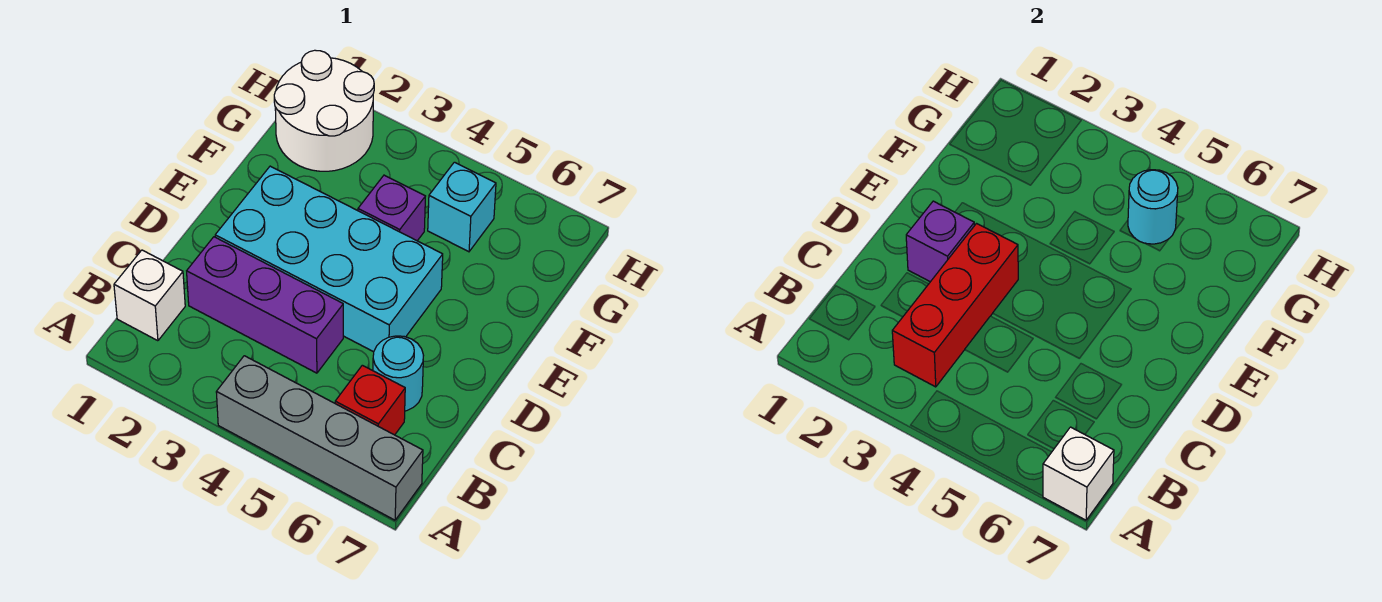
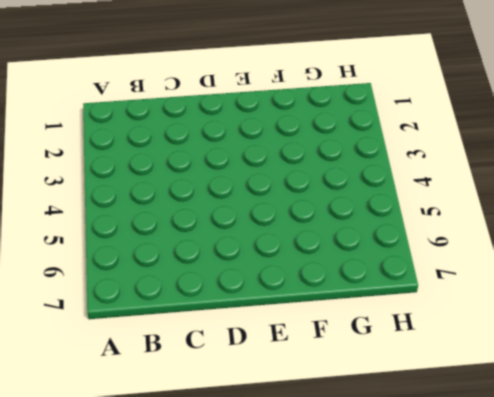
none -> grey brick A4:A7 level 1
none -> white brick B1 level 1
none -> red brick B6 level 1

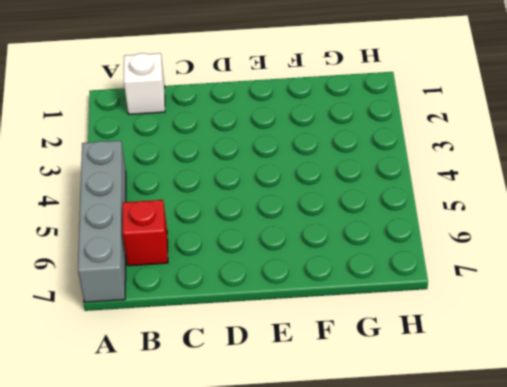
none -> purple brick C2:C4 level 1
none -> cyan round brick C6 level 1
none -> cyan brick D2:E5 level 1

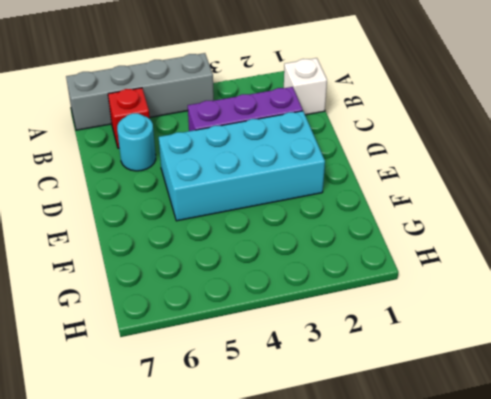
none -> purple brick F4 level 1
none -> white round brick G1:H2 level 1
none -> cyan brick G5 level 1

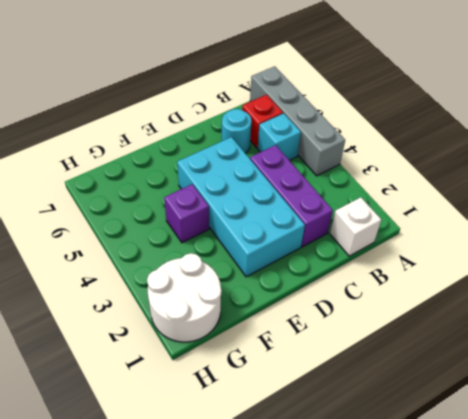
cyan brick B5 level 1 -> cyan brick G5 level 1
none -> white brick A7 level 2
none -> red brick B3:D3 level 2
none -> purple brick D2 level 2

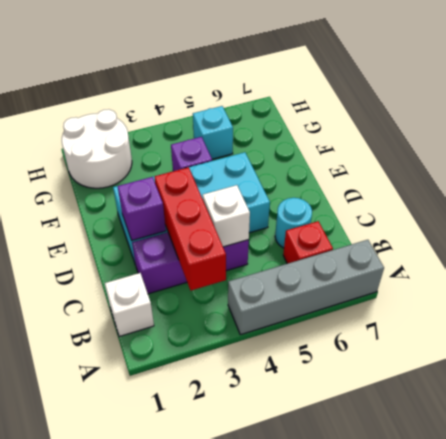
white brick C4 level 2 -> white brick A7 level 2
none -> cyan round brick G5 level 2

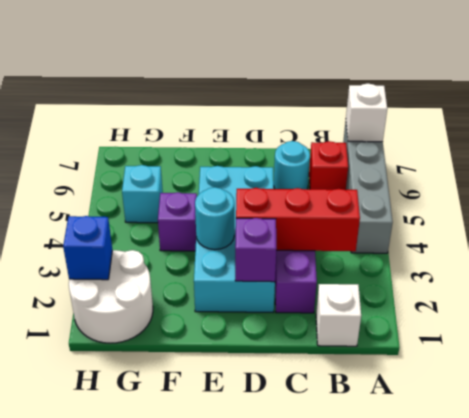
cyan round brick E3 level 2 -> cyan round brick G5 level 2
blue brick H2 level 2 -> none

